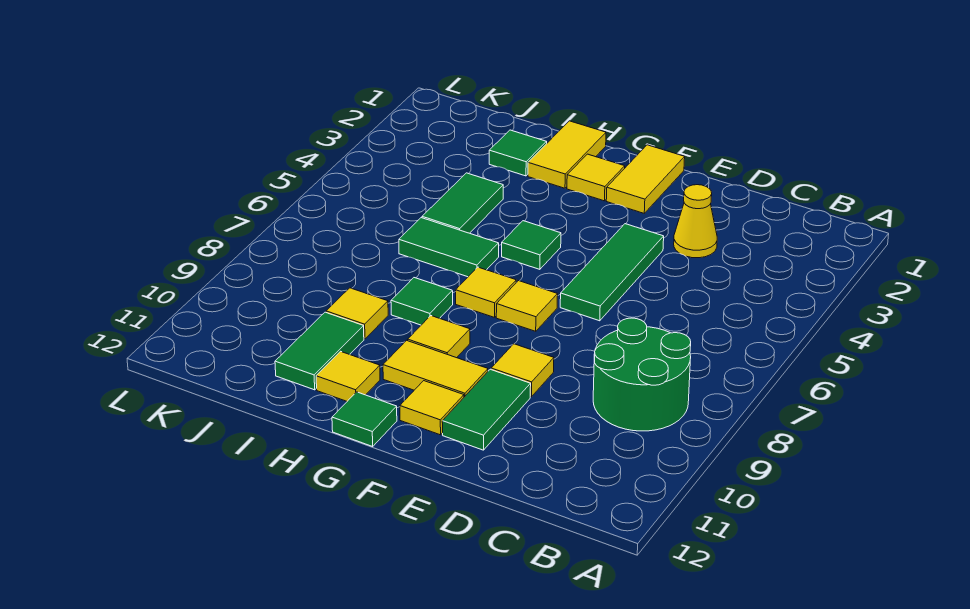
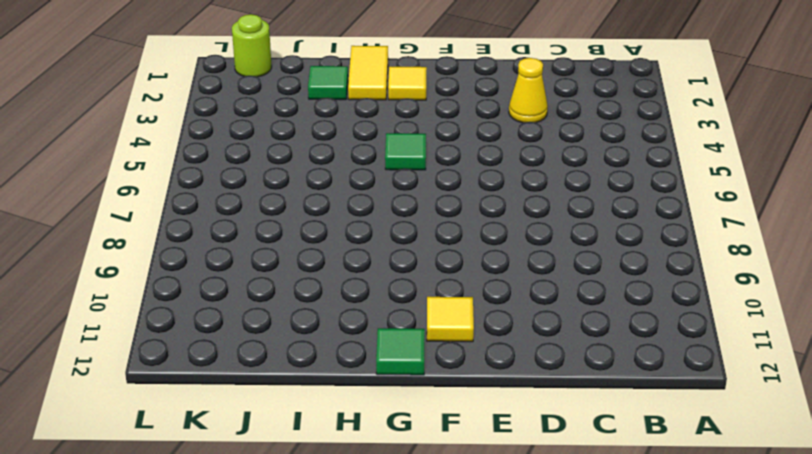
lime round brick K1 level 1 -> none
none -> green round brick B8:C9 level 1
none -> green tile E4:E6 level 1
none -> yellow tile E9 level 1

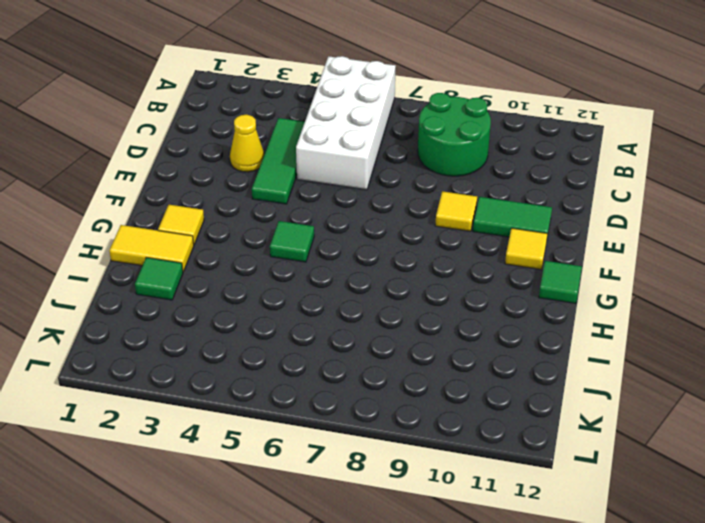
white brick A5:D6 level 1 -> none
green tile C4:E4 level 1 -> green tile E4:E6 level 1
none -> yellow tile F1:F2 level 1
none -> yellow tile F7 level 1
none -> yellow tile F10:G10 level 1

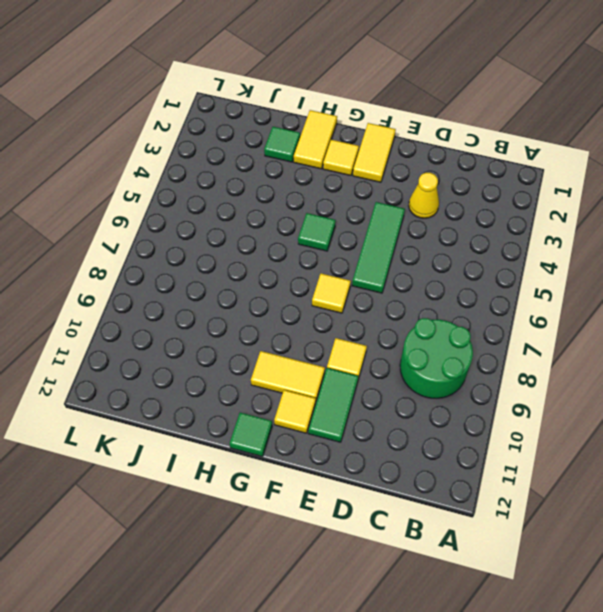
none -> yellow tile G7 level 1
none -> yellow tile G9 level 1
none -> green tile H6:I6 level 1

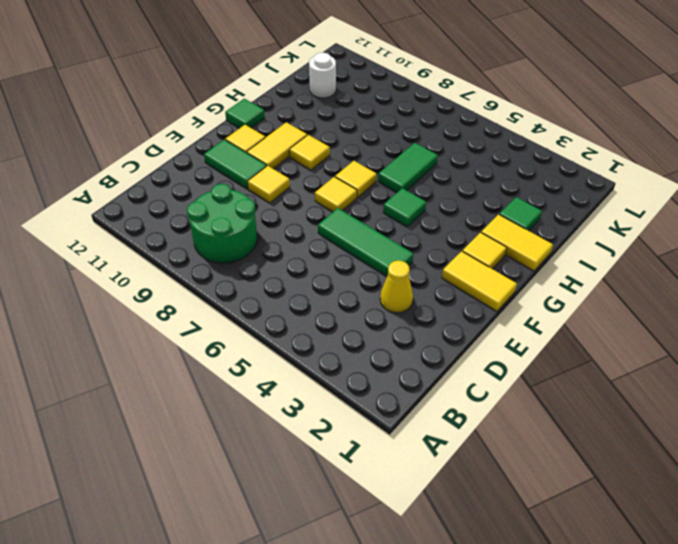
white round brick J11 level 1 -> none
none -> green tile H8 level 1
none -> yellow tile H11 level 1
none -> green tile I4:I5 level 1

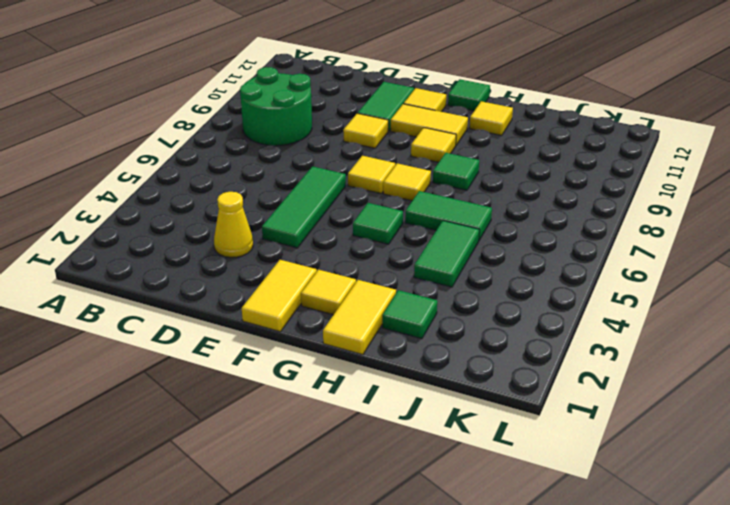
none -> yellow tile I9 level 1
none -> green tile I10:I11 level 1

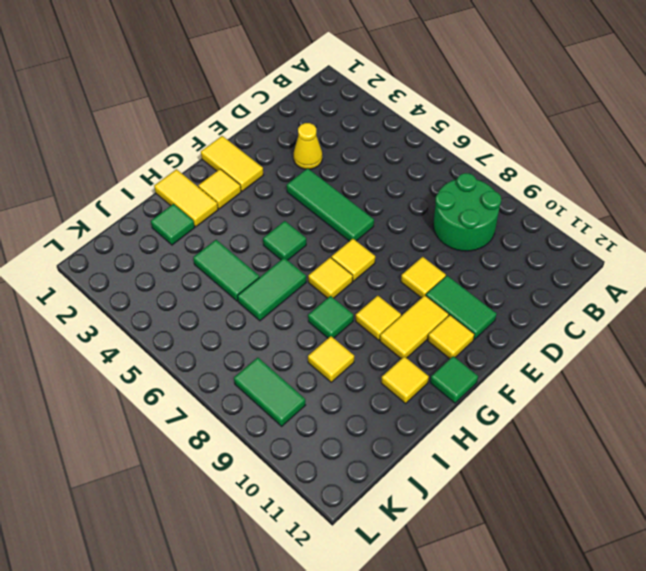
green tile K8:K9 level 1 -> green tile I10:I11 level 1

